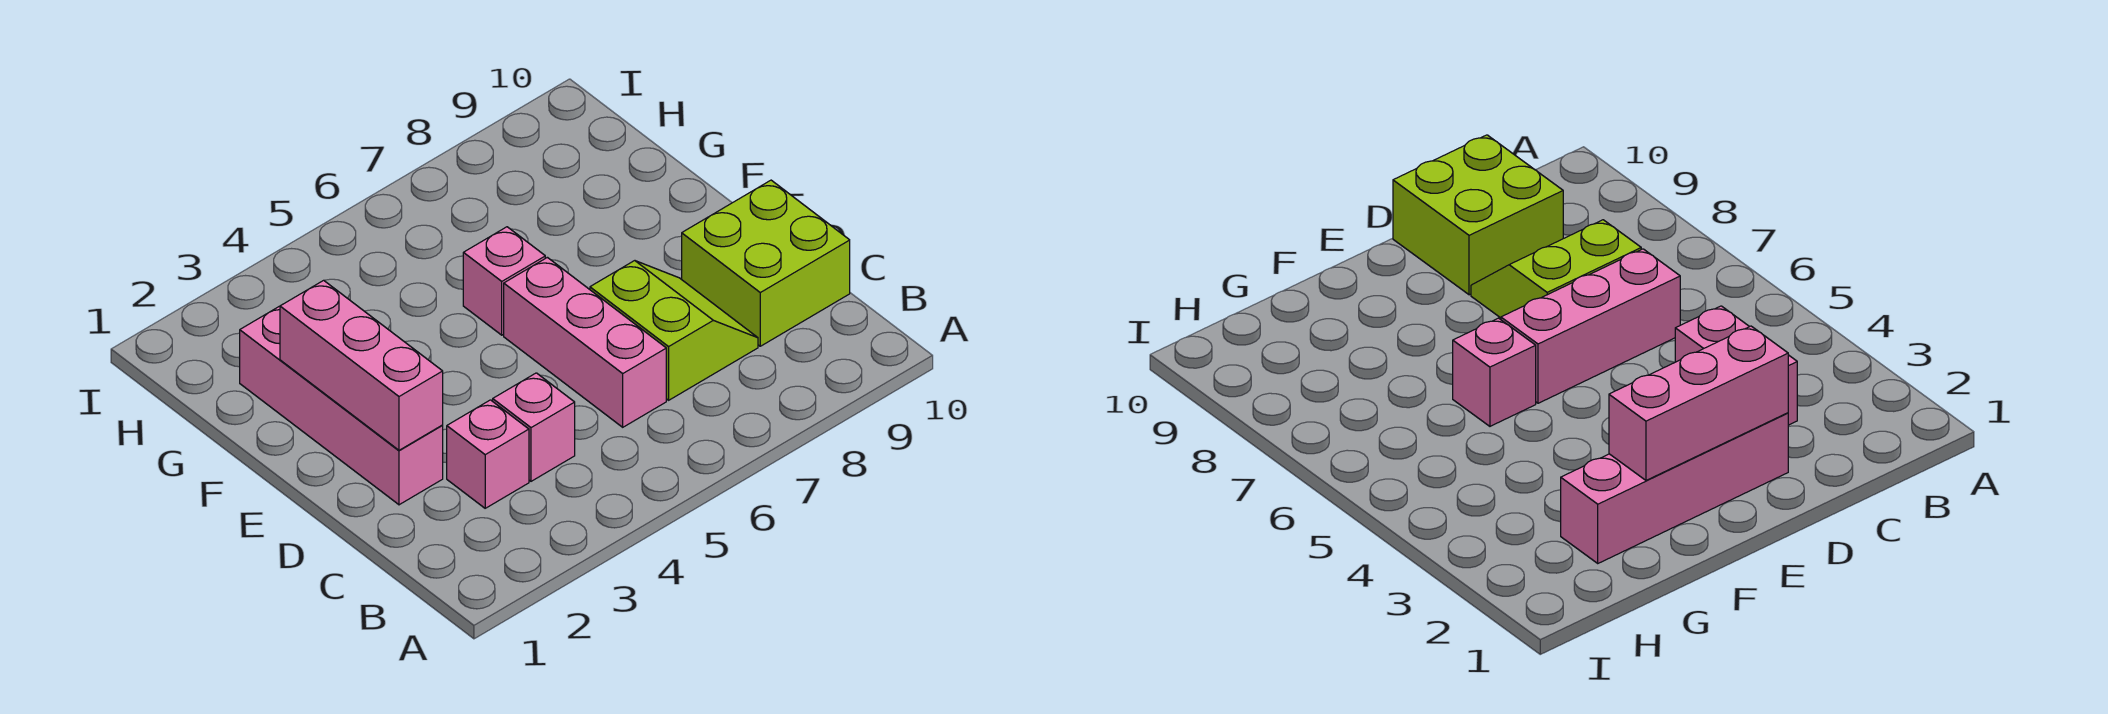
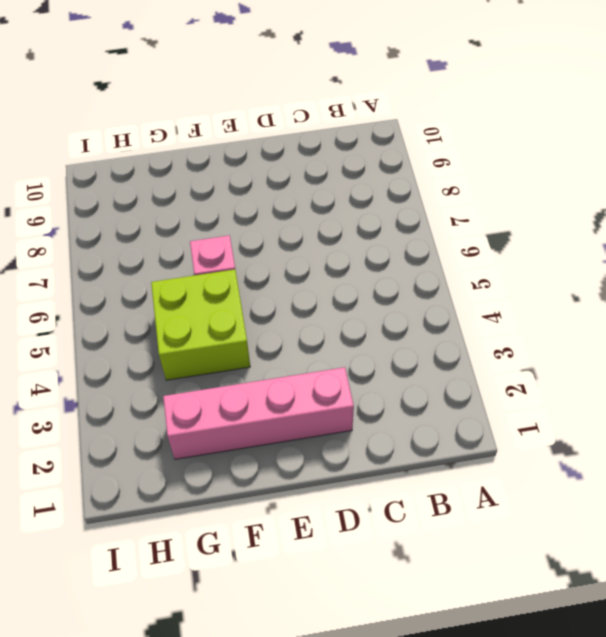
lime brick F4:G5 level 1 -> lime brick C9:D10 level 1
none -> pink brick C3 level 1
none -> pink brick C4 level 1

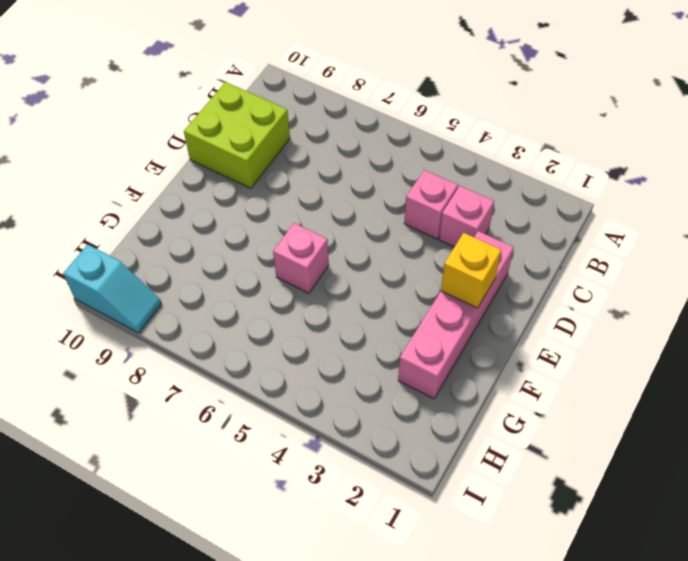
yellow brick E2 level 2 -> pink brick D2:F2 level 2
cyan slope I9:I10 level 1 top 10 -> none
none -> pink brick C6:E6 level 1
none -> lime slope C7:D8 level 1 top 7

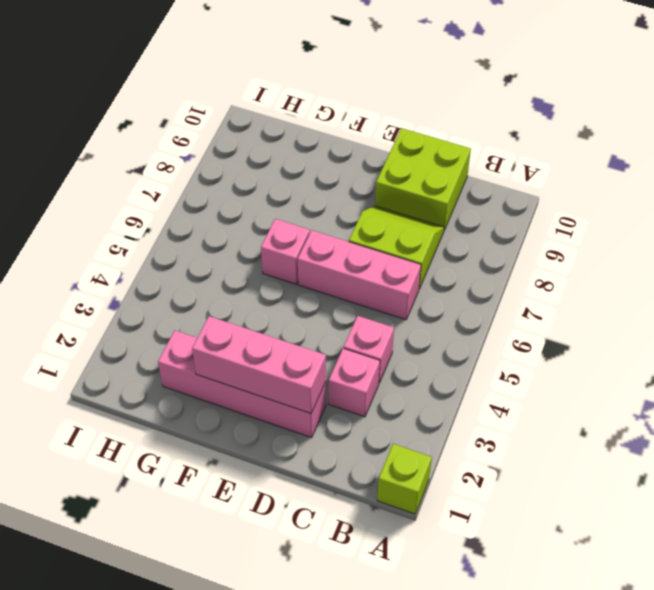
lime brick A1 level 1 -> none

